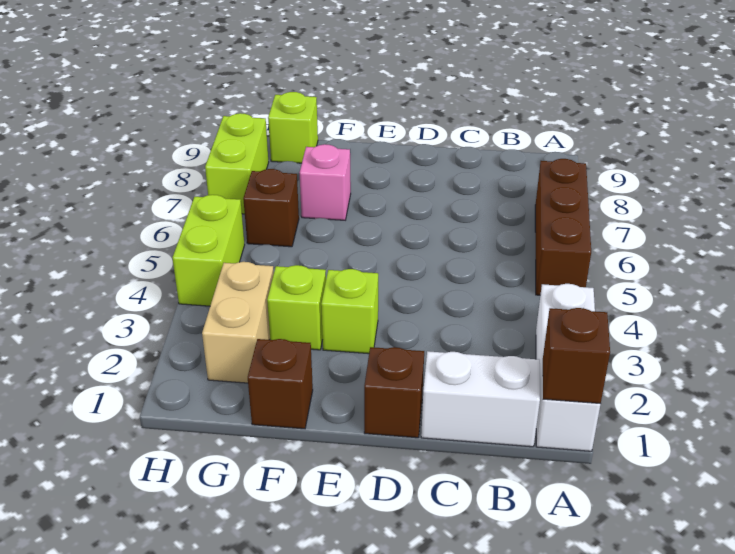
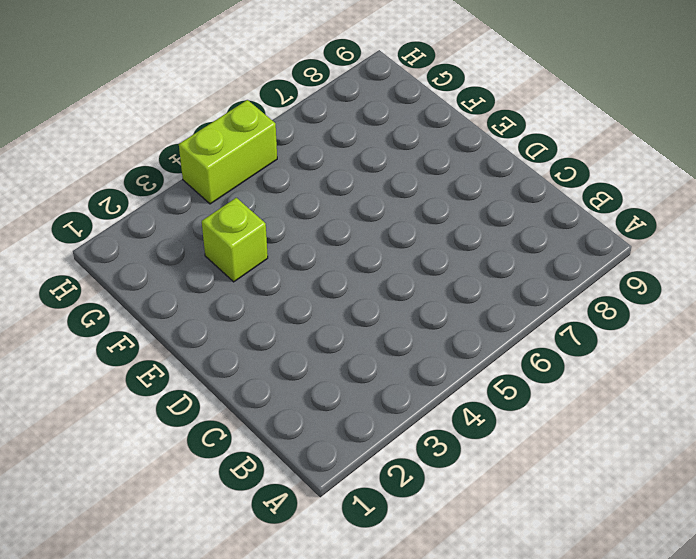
none -> white brick A1:A3 level 1
none -> brown brick A5:A7 level 1
none -> white brick B1:C1 level 1

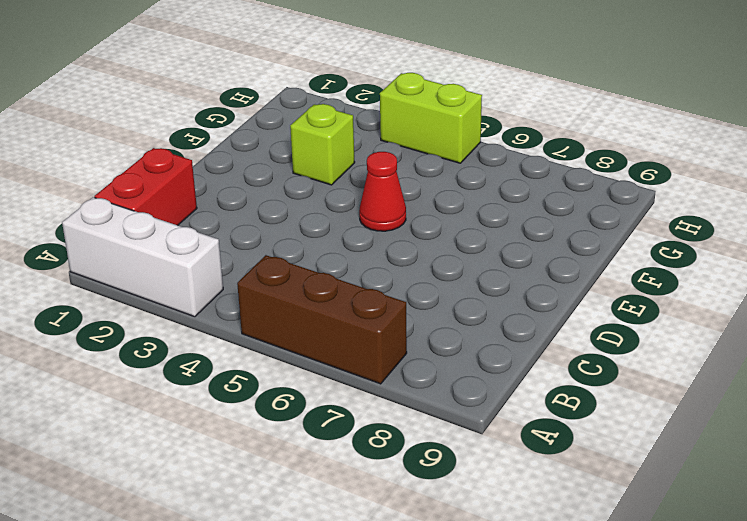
red brick B1:C1 level 1 -> white brick B1:C1 level 1
red cone E5 level 1 -> none
none -> brown brick D1 level 1
none -> lime brick E3 level 1
none -> brown brick F1 level 1

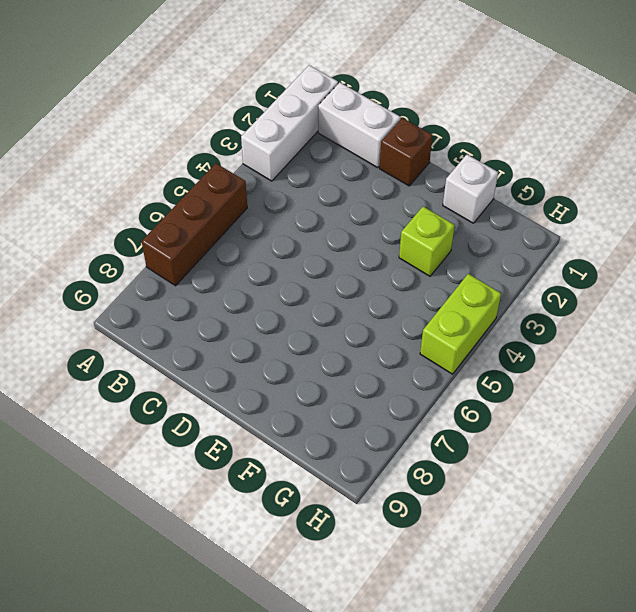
white brick F1 level 1 -> brown brick F1 level 1
none -> lime brick E3 level 1
none -> pink brick F7 level 1
none -> tan brick G2:G3 level 1

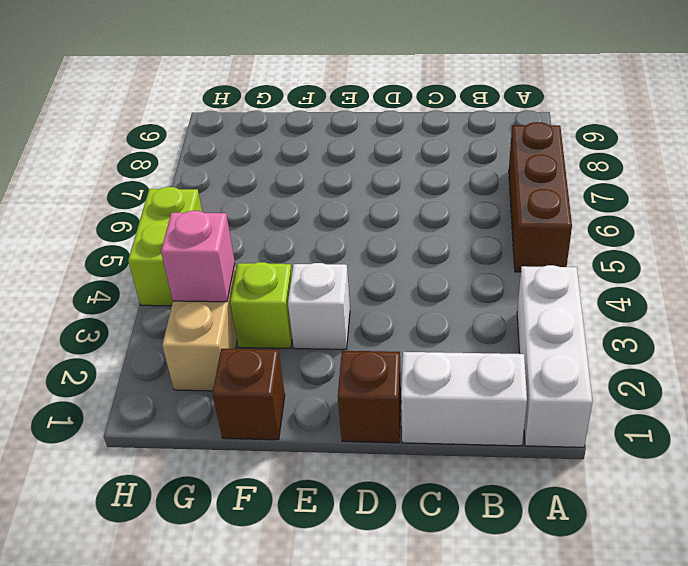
white brick E3 level 1 -> lime brick E3 level 1
pink brick G3 level 2 -> pink brick F7 level 1
none -> brown brick G6 level 1
none -> lime brick G9 level 1
none -> lime brick H7:H8 level 1

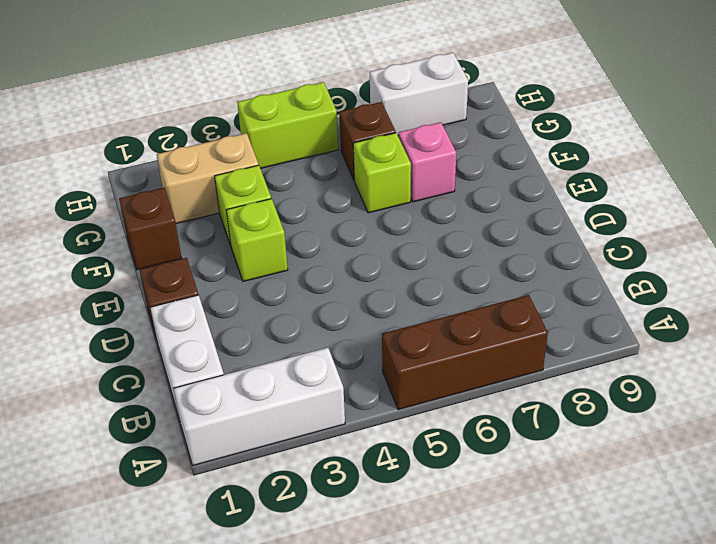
lime brick F6 level 1 -> lime brick G9 level 1
white brick H7:H8 level 1 -> lime brick H7:H8 level 1
none -> brown brick A1 level 2

